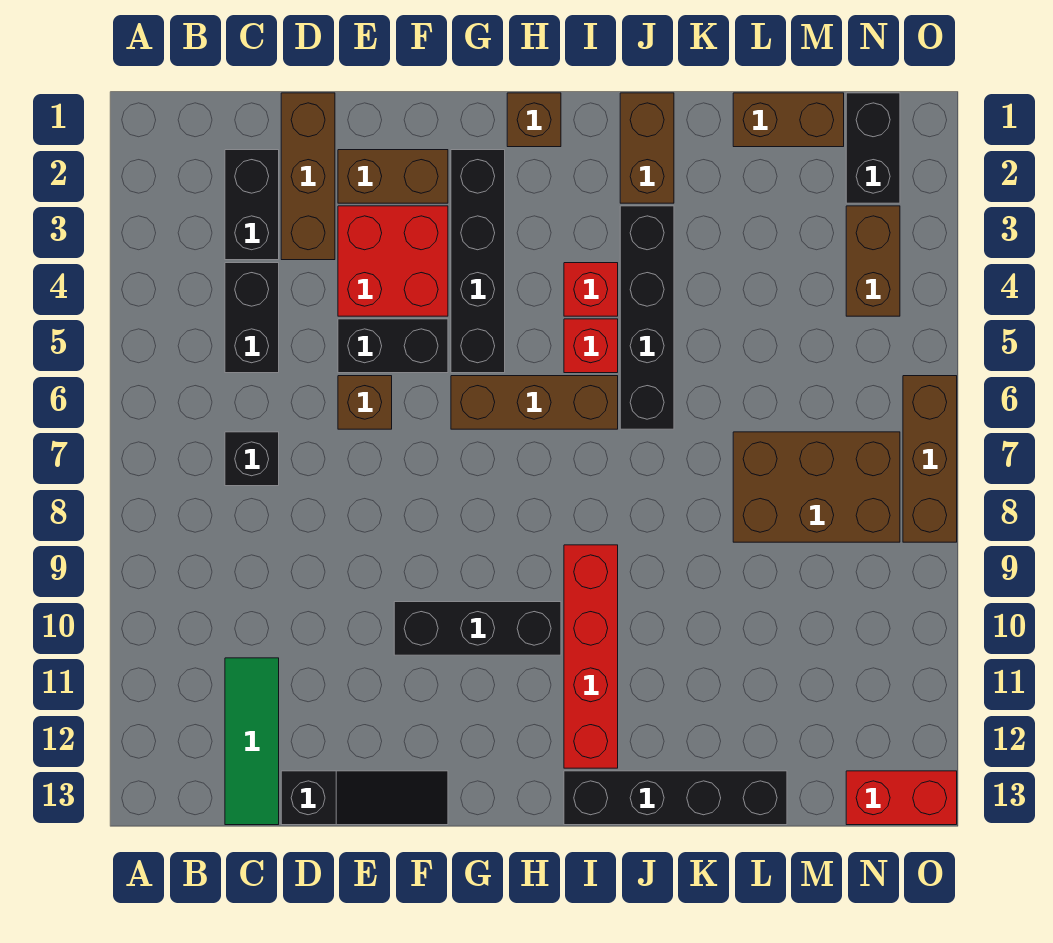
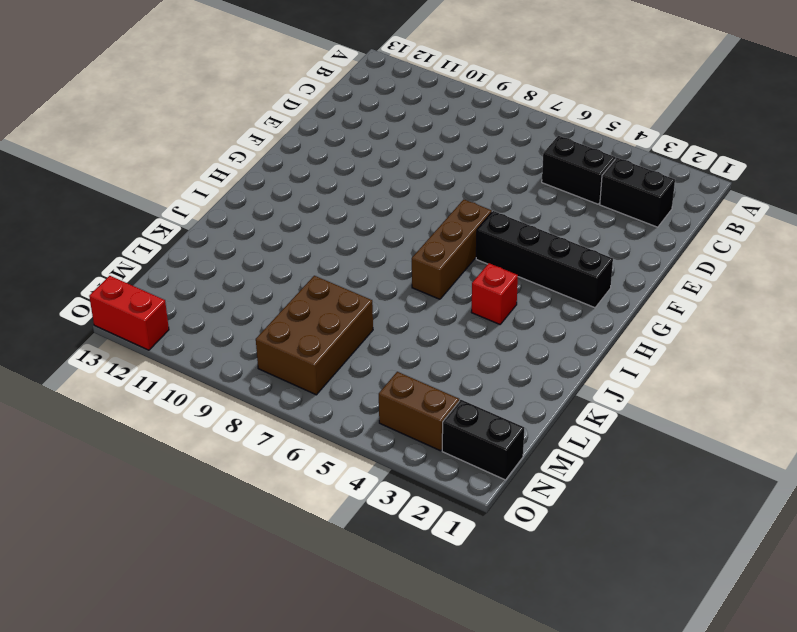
red brick O12:O13 level 1 -> red brick N13:O13 level 1
none -> black brick C7 level 1
none -> green tile C11:C13 level 1
none -> brown brick D1:D3 level 1

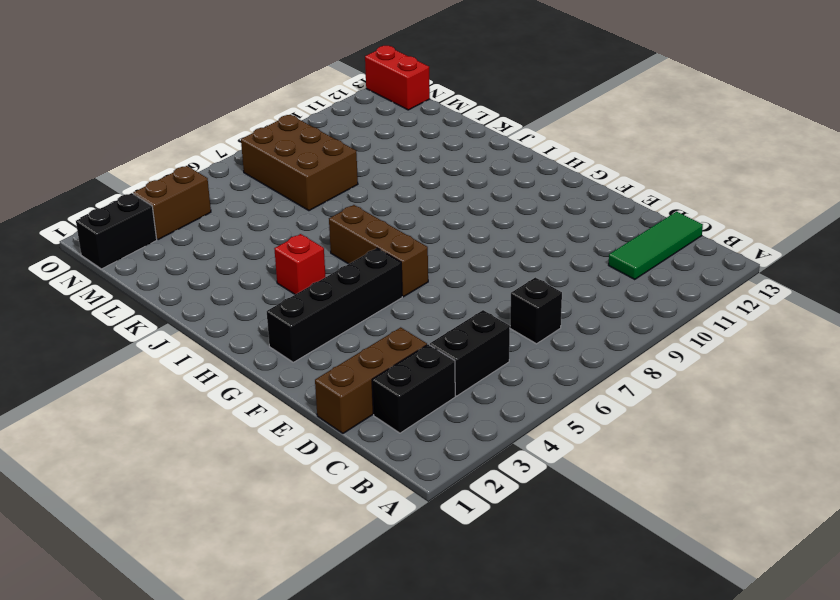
none -> black slope D13:F13 level 1 top D
none -> brown brick E2:F2 level 1
none -> red brick E3:F4 level 1

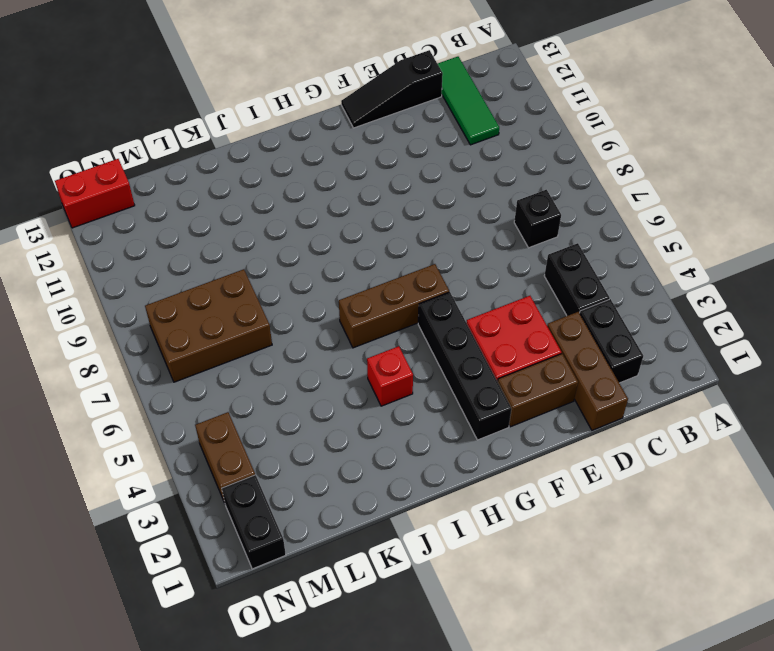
none -> black brick E5:F5 level 1
none -> brown brick E6 level 1
none -> black brick F10:H10 level 1

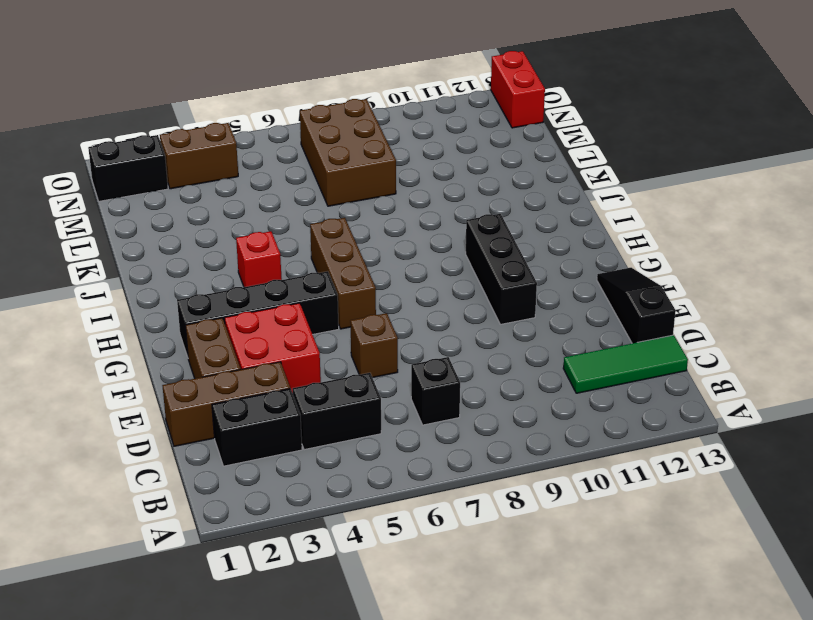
none -> black brick E5:F5 level 1
none -> brown brick H1 level 1
none -> red brick I5 level 1

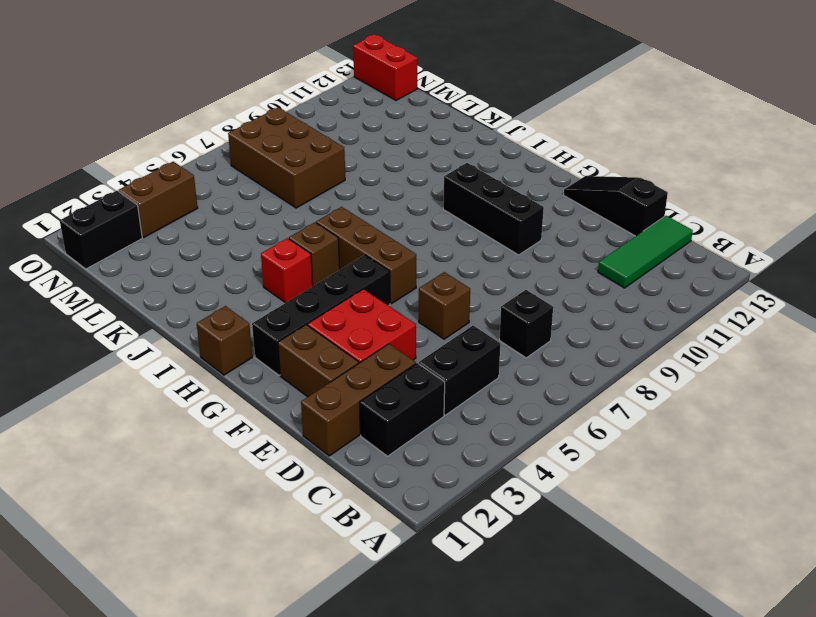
brown brick I5 level 1 -> red brick I5 level 1
none -> black brick E5:F5 level 1
none -> red brick I9:I12 level 1
none -> black brick I13:L13 level 1

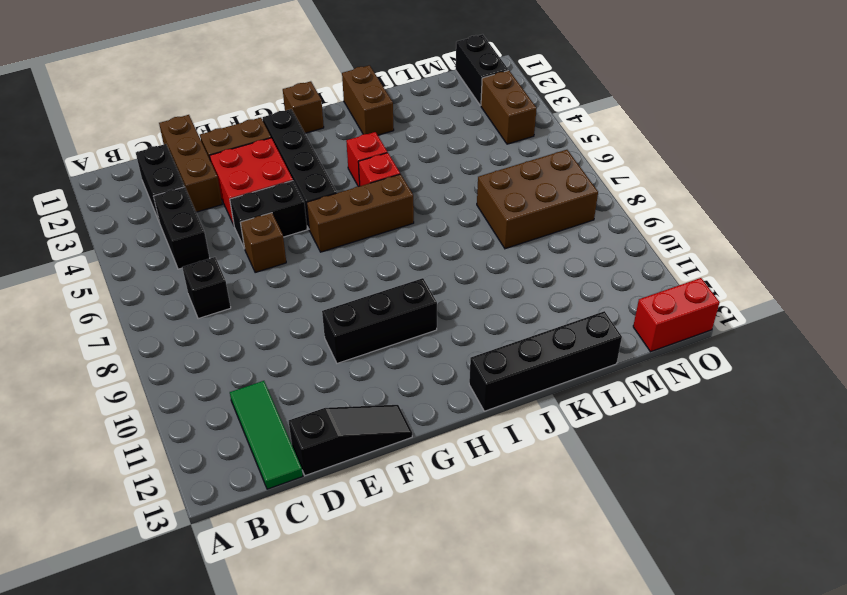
none -> red brick I9:I12 level 1
none -> black brick J3:J6 level 1
none -> brown brick L1:M1 level 1

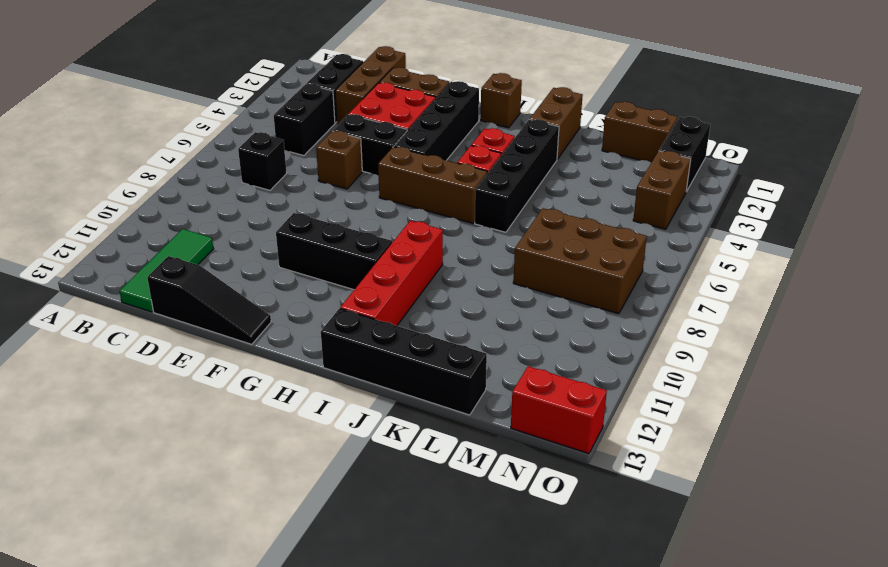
none -> brown brick O6:O8 level 1

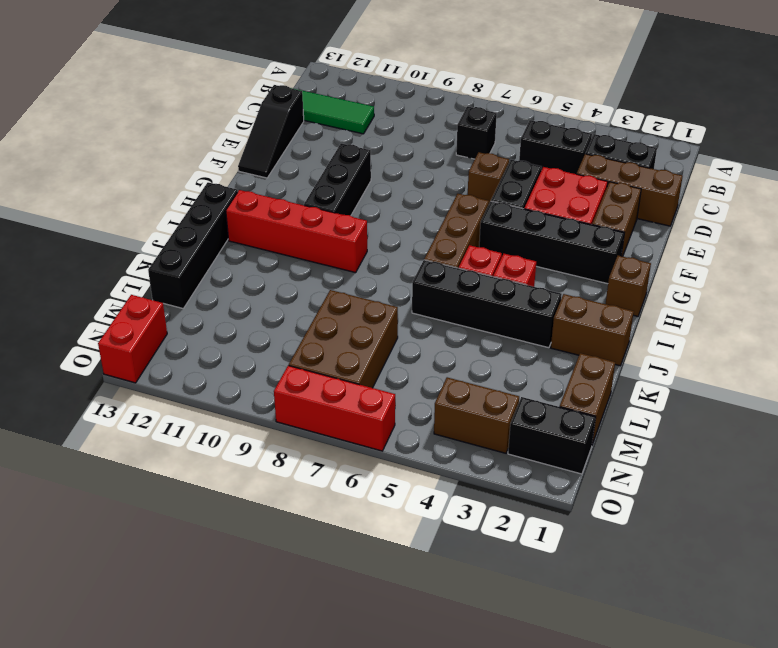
red brick O6:O8 level 1 -> brown brick O6:O8 level 1

